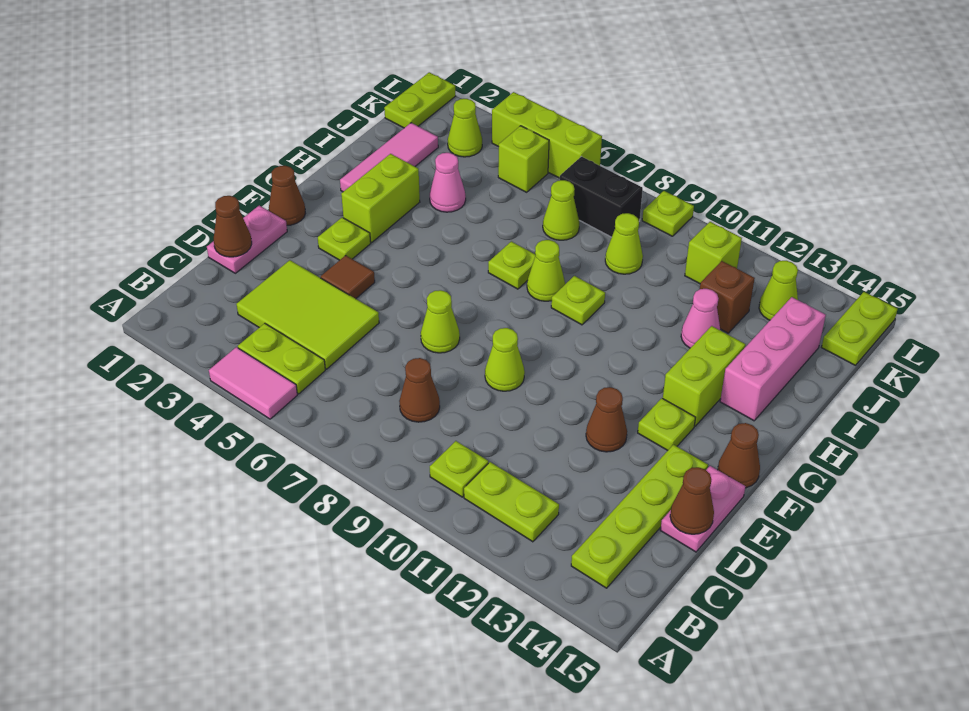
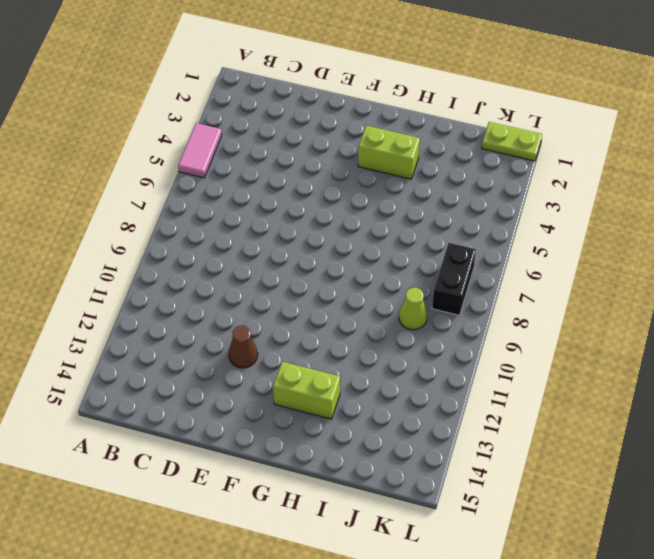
none -> lime plate B4:B5 level 1
none -> lime plate B10 level 1
none -> lime plate B11:B12 level 1
none -> lime plate B14:E14 level 1

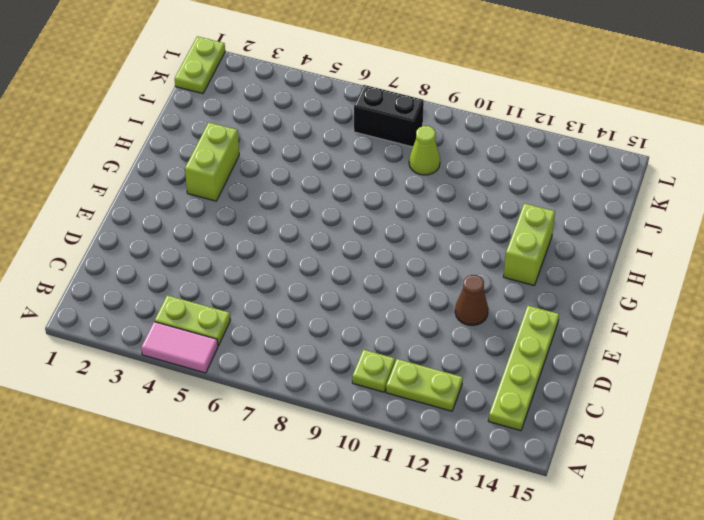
none -> lime tile C3:D5 level 1
none -> brown cone C8 level 1
none -> pink plate D1:E1 level 1
none -> pink plate D15:E15 level 1

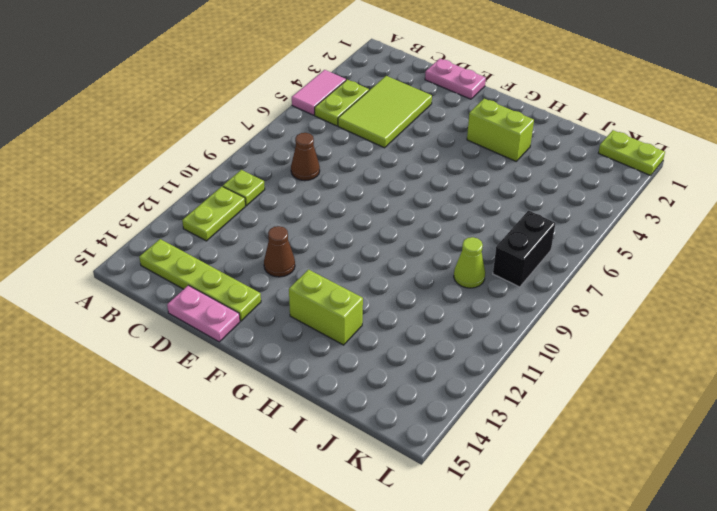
none -> brown tile E4 level 1
none -> lime cone E7 level 1
none -> lime cone E9 level 1
none -> brown cone F1 level 1

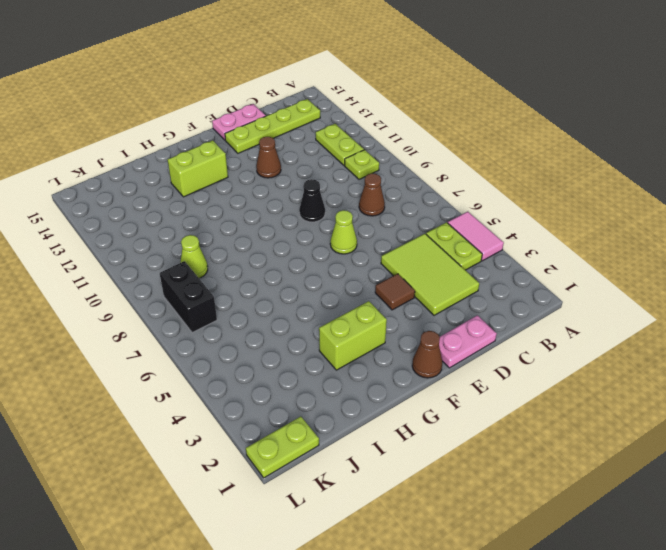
black cone E9 level 1 -> lime cone E9 level 1
none -> lime plate F3 level 1
none -> lime plate F13 level 1
none -> brown cone F15 level 1
none -> pink tile H2:J2 level 1

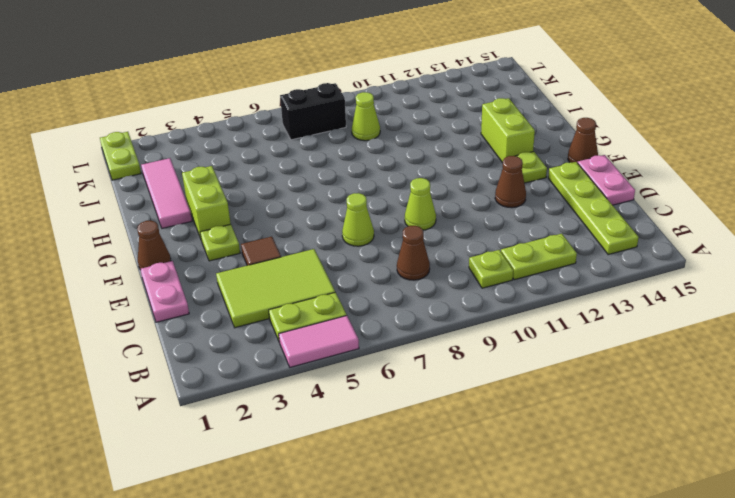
none -> lime plate H7 level 1
none -> lime cone H8 level 1
none -> lime plate H9 level 1
none -> pink brick H14:J14 level 1

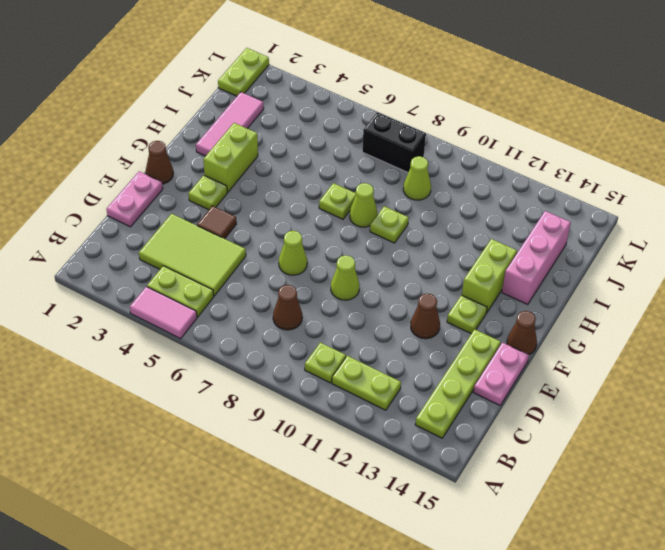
none -> pink cone I4 level 1
none -> pink cone I12 level 1
none -> lime cone J7 level 1
none -> brown brick J12 level 1

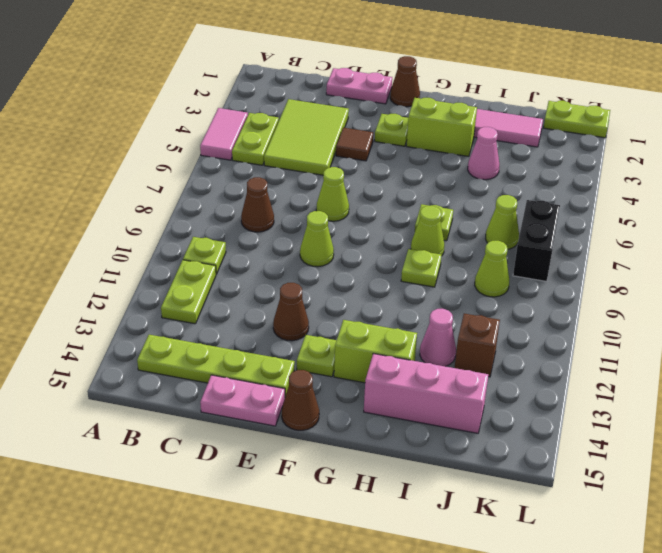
none -> lime cone K3 level 1
none -> lime brick K5 level 1
none -> lime brick K11 level 1
none -> lime cone K13 level 1

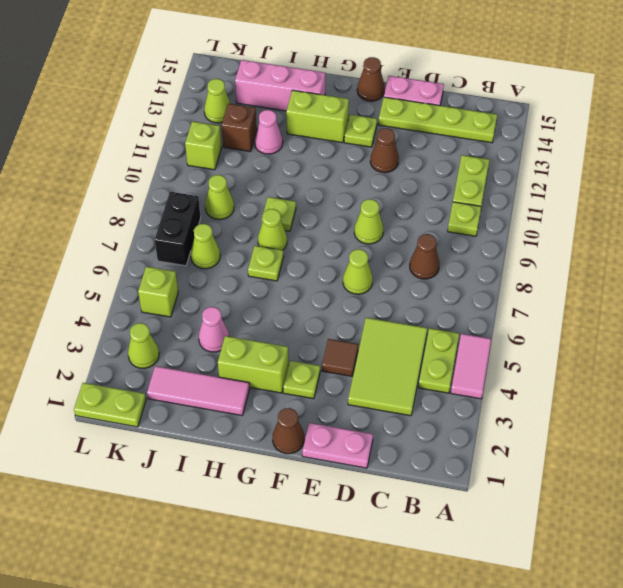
none -> lime plate K15:L15 level 1
none -> lime brick L4:L6 level 1
none -> lime plate L9 level 1
none -> brown cone D1 level 2

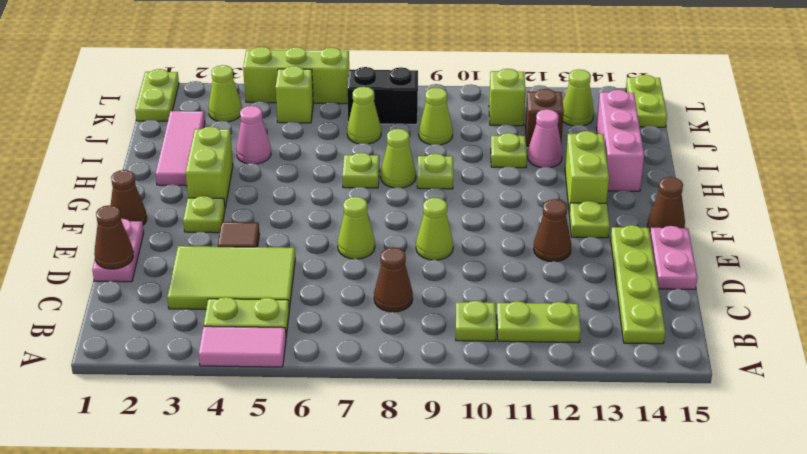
lime plate I11 level 1 -> lime plate L9 level 1
none -> brown cone D15 level 2

